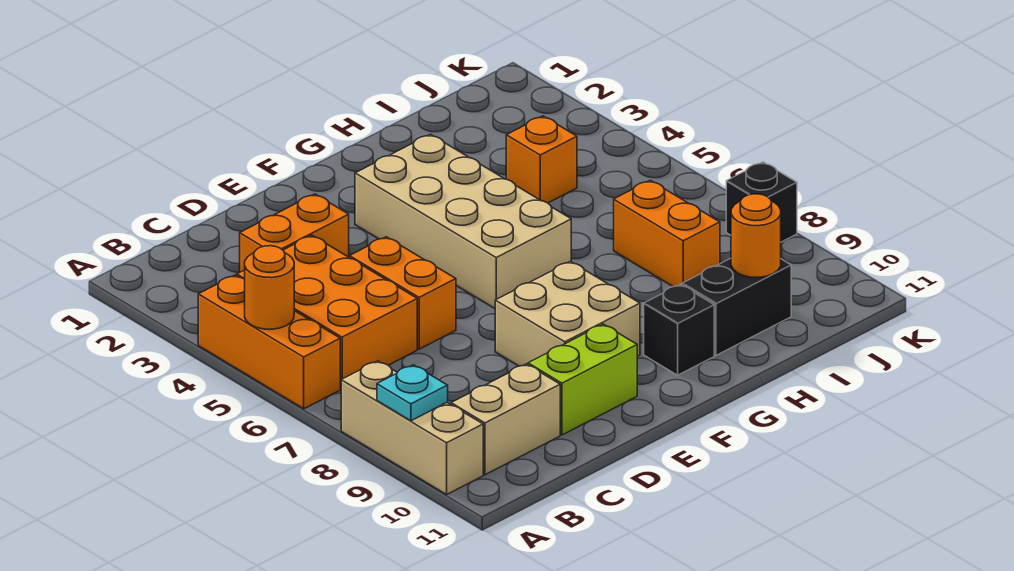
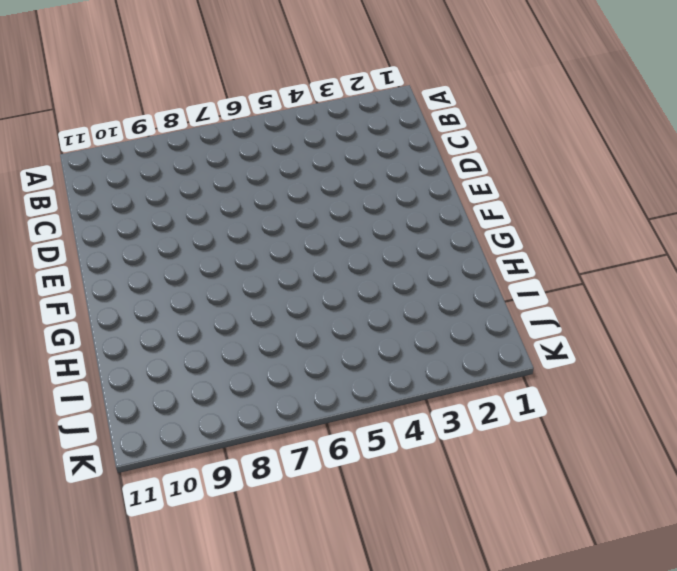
none -> orange brick A4:A6 level 1
none -> tan brick A8:A10 level 1
none -> orange brick B4:C6 level 1

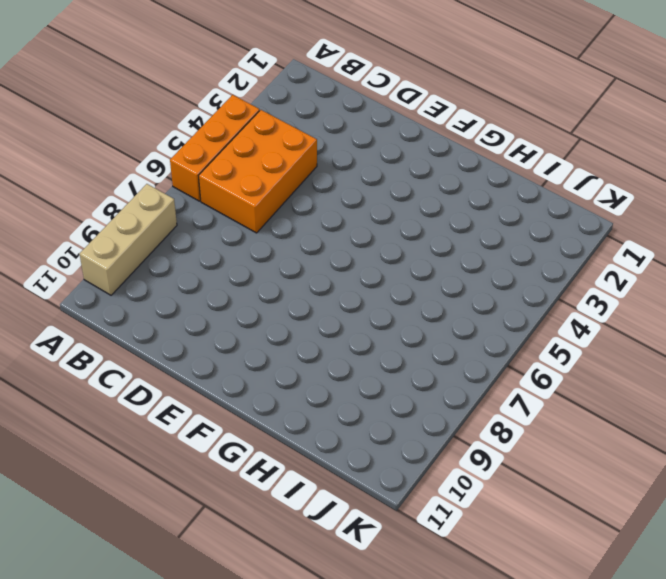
none -> tan brick B10:C10 level 1
none -> orange brick C3:D3 level 1
none -> orange brick D5:D6 level 1

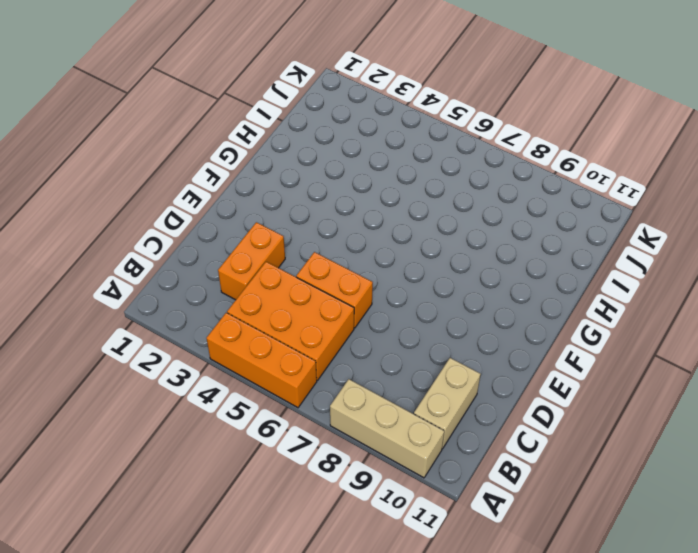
none -> lime brick D10:E10 level 1
none -> tan brick E8:F9 level 1
none -> tan brick F3:G6 level 1

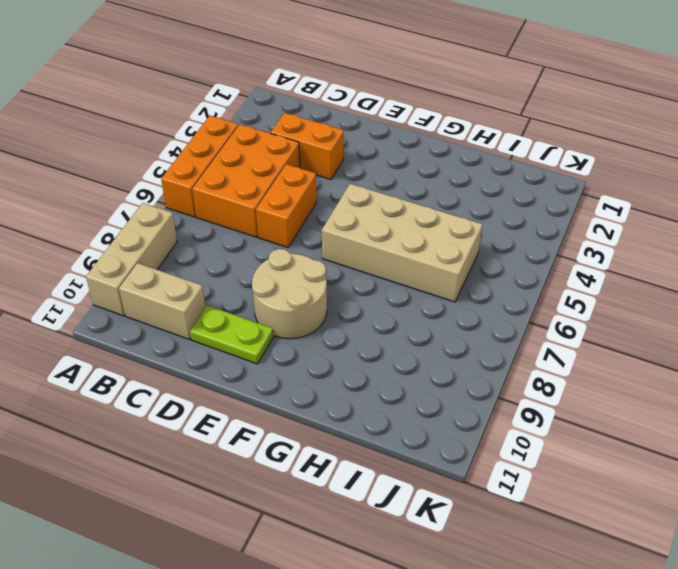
lime plate D10:E10 level 1 -> lime brick D10:E10 level 1
tan round brick E8:F9 level 1 -> tan brick E8:F9 level 1
tan brick F5:I6 level 1 -> tan brick F3:G6 level 1
none -> black brick G10 level 1
none -> black brick H10:I10 level 1
none -> orange brick I4 level 1

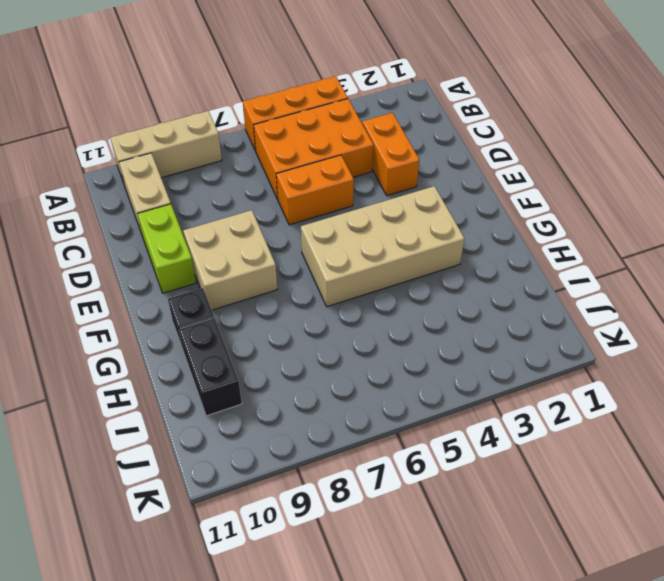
none -> orange brick I4 level 1
none -> orange brick I7:I8 level 1
none -> black brick K8 level 1

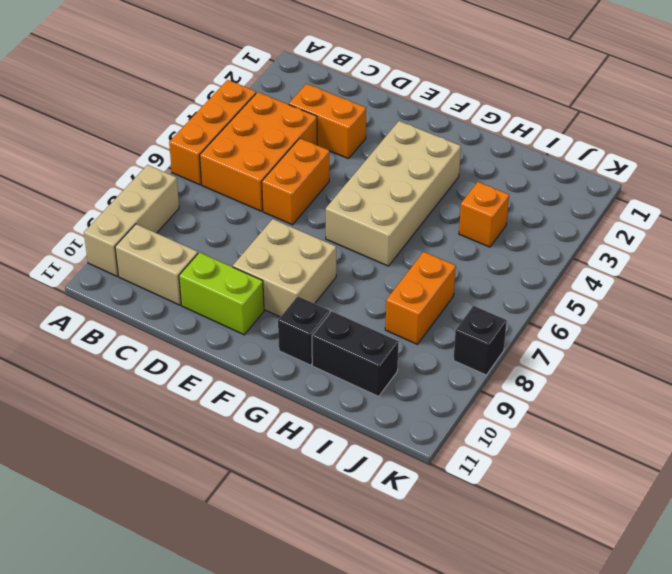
none -> orange round brick A5 level 2
none -> cyan plate A9 level 2
none -> orange round brick I10 level 2

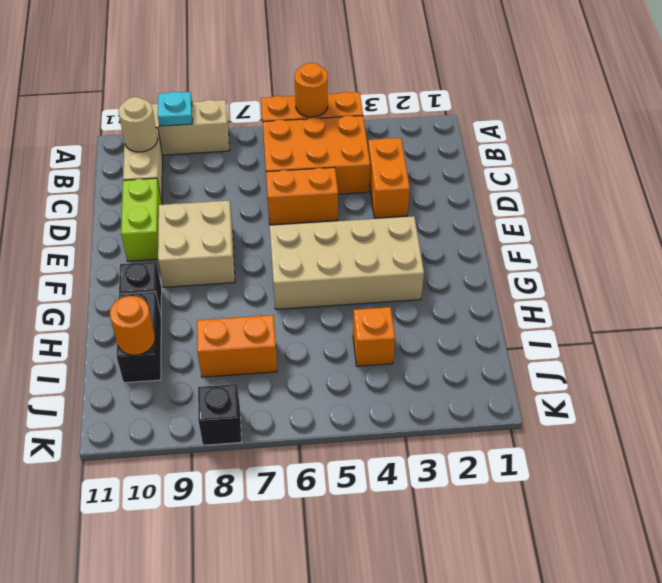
tan round brick B10 level 2 -> none

